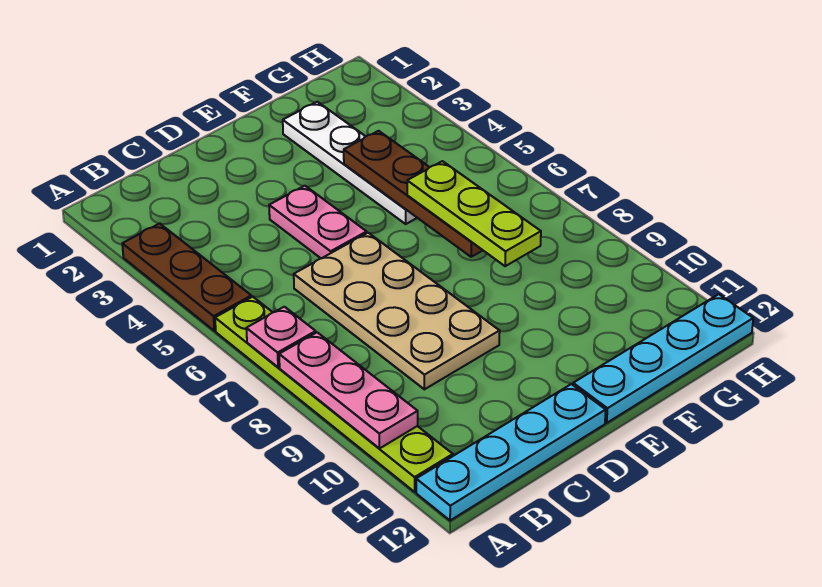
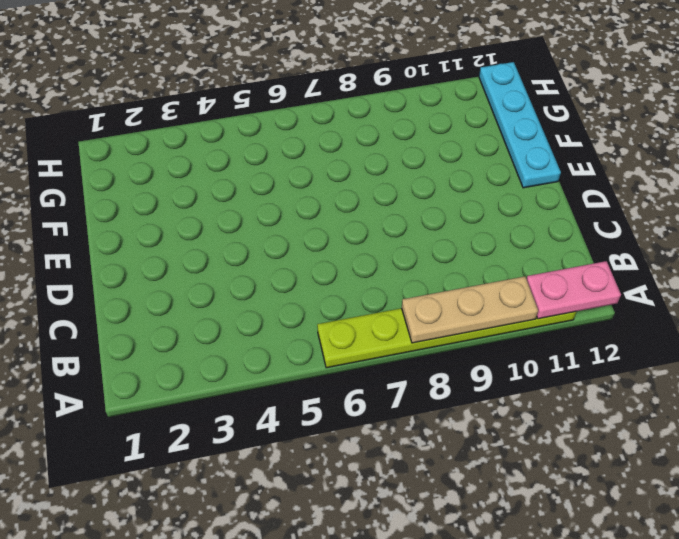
tan plate A8:A10 level 2 -> pink plate A8:A10 level 2
pink plate A11:A12 level 2 -> pink plate D4:D5 level 1
none -> brown plate A3:A5 level 1
none -> cyan plate A12:D12 level 1

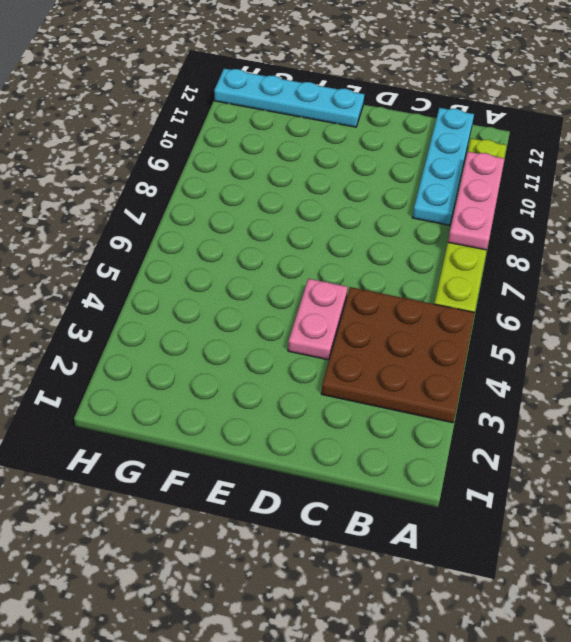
brown plate A3:C5 level 1 -> brown plate A3:A5 level 1
cyan plate B9:B12 level 1 -> cyan plate A12:D12 level 1
none -> tan plate C6:D9 level 1
none -> white plate F2:F5 level 1

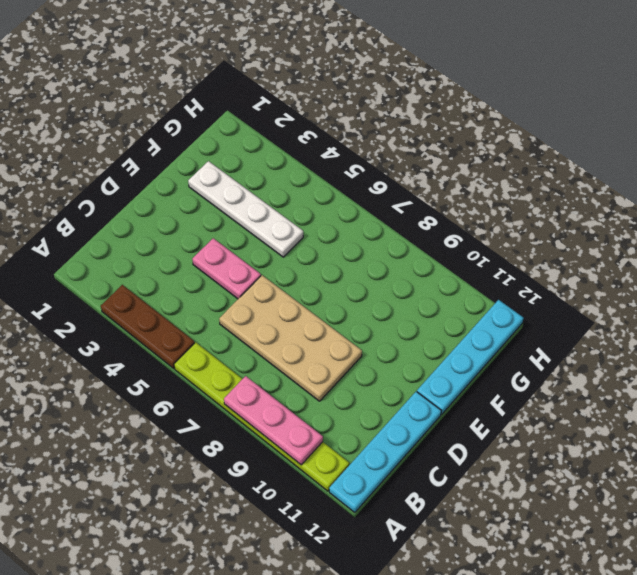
none -> pink plate A7 level 2
none -> brown plate F4:F7 level 2

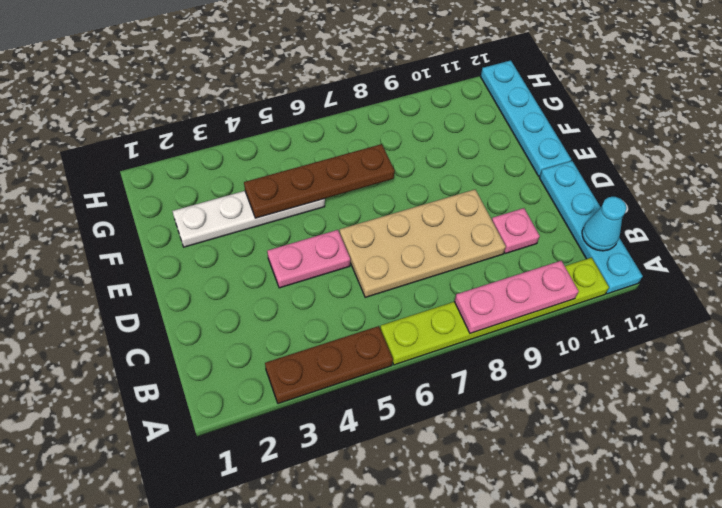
cyan cone B12 level 2 -> none
pink plate C10 level 1 -> pink plate A7 level 2
none -> lime plate F6:F8 level 3

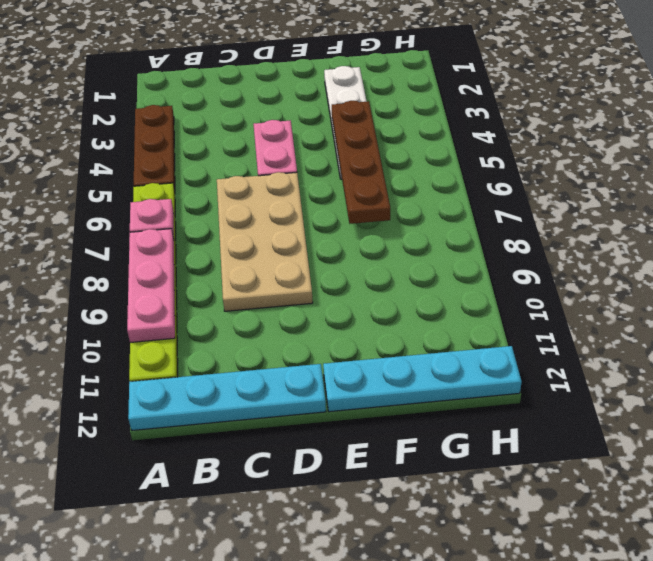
none -> lime plate F6:F8 level 3

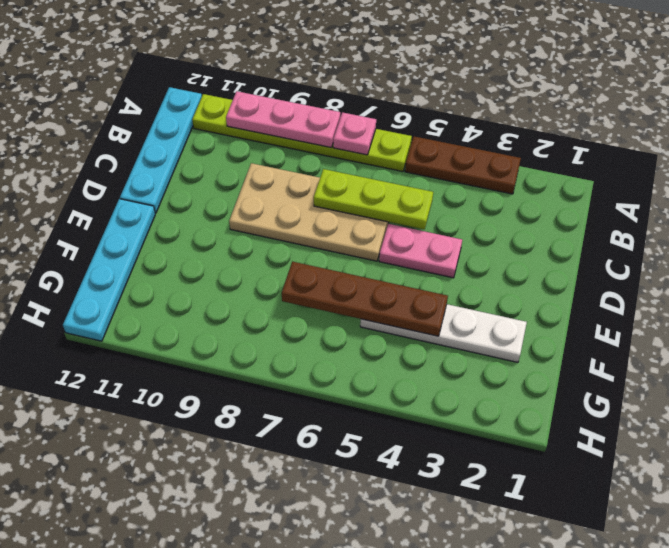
lime plate C5:C7 level 2 -> lime plate F6:F8 level 3

